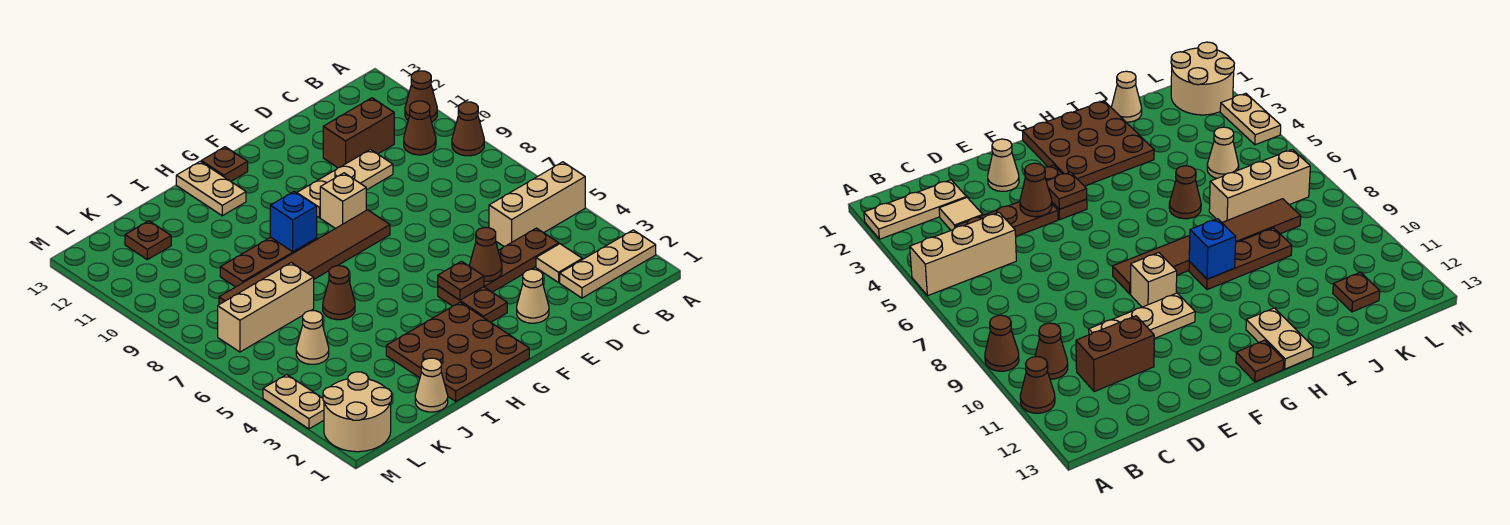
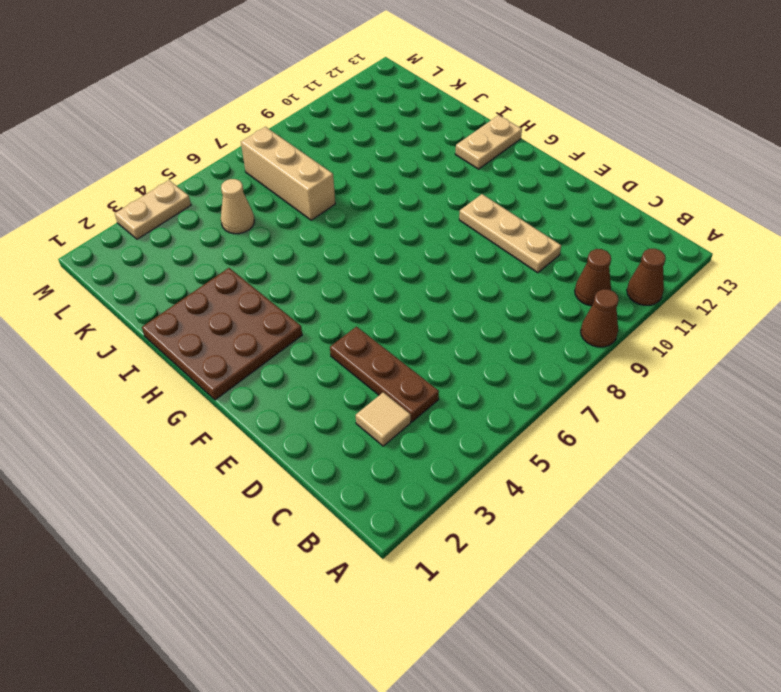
none -> tan plate A2:C2 level 1
none -> tan brick A5:C5 level 1
none -> brown brick C11:D11 level 1

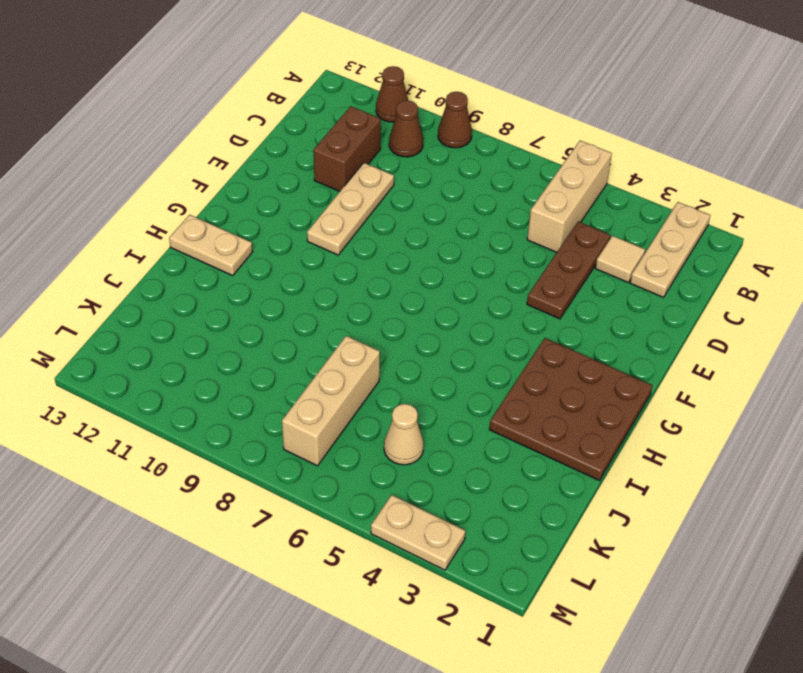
none -> tan cone E2 level 1
none -> brown plate F3:F4 level 1
none -> brown tile F8:K8 level 1

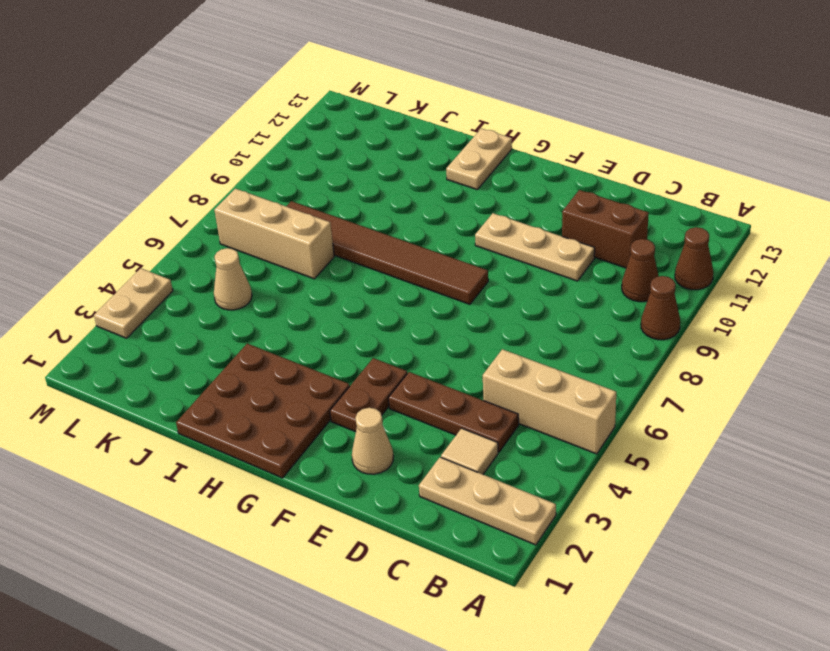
none -> tan brick F9 level 1
none -> brown plate G13 level 1
none -> brown plate H9:J9 level 1

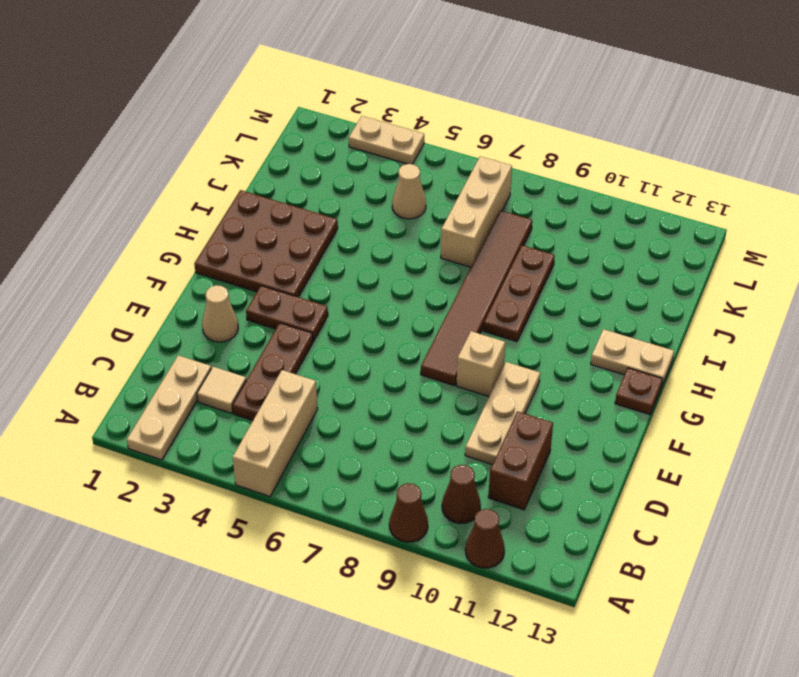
none -> brown cone I6 level 1
none -> tan cone J1 level 1
none -> brown plate K12 level 1

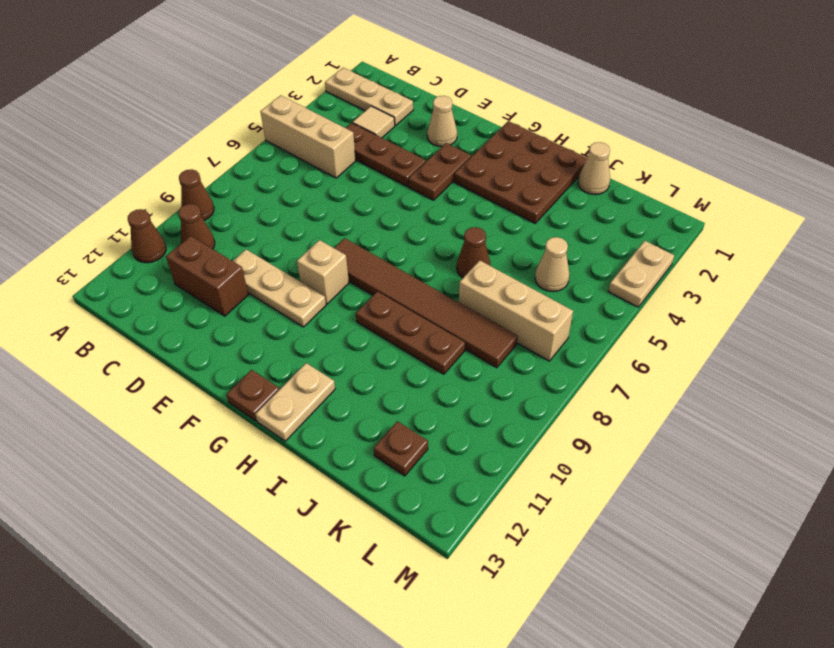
none -> tan round brick L1:M2 level 1
none -> brown cone E4 level 2
none -> brown plate F4 level 2

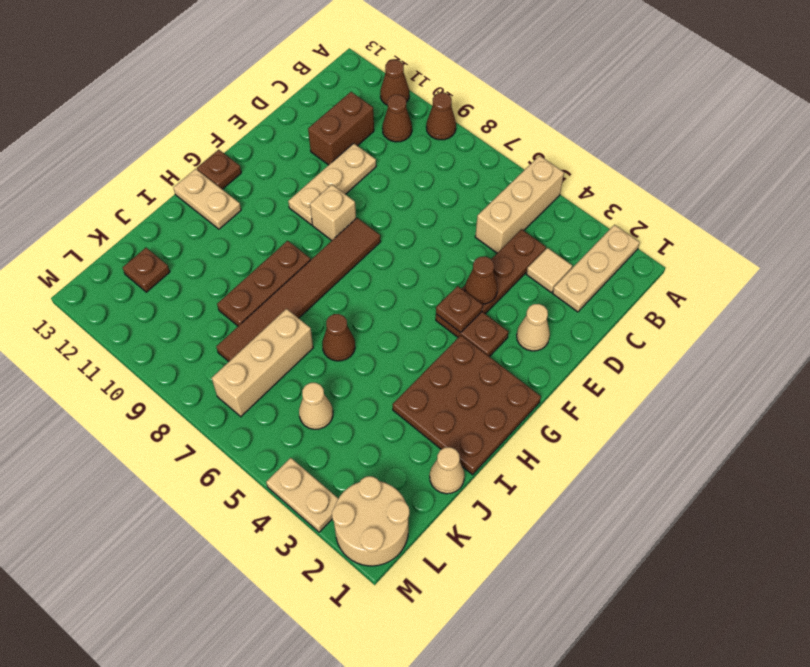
none -> blue brick H9 level 2

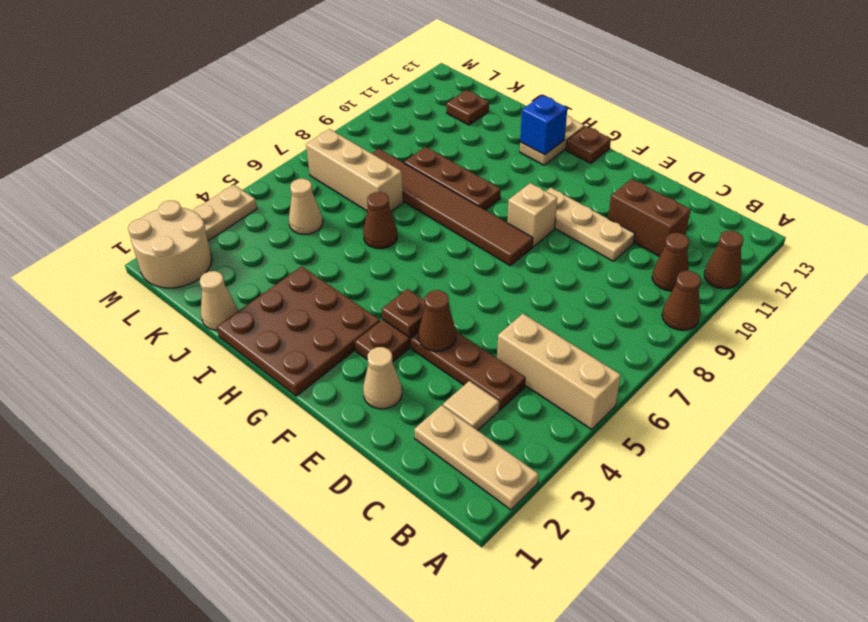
blue brick H12 level 2 -> blue brick H9 level 2

